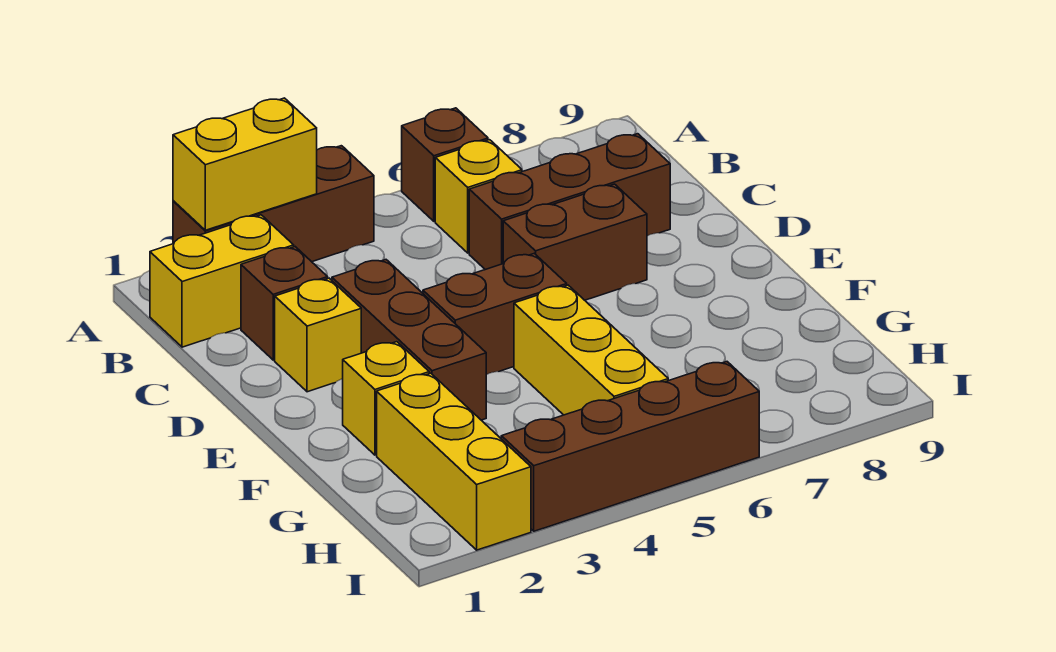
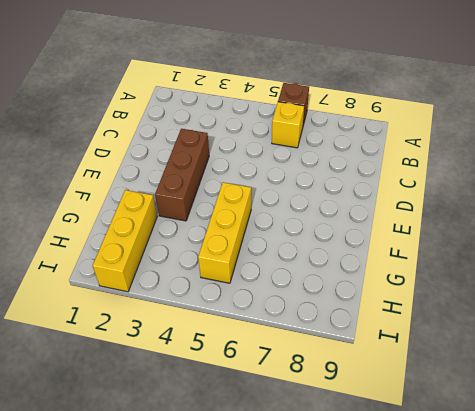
none -> brown brick A2:A4 level 1
none -> yellow brick B1:B2 level 1
none -> brown brick C2 level 1

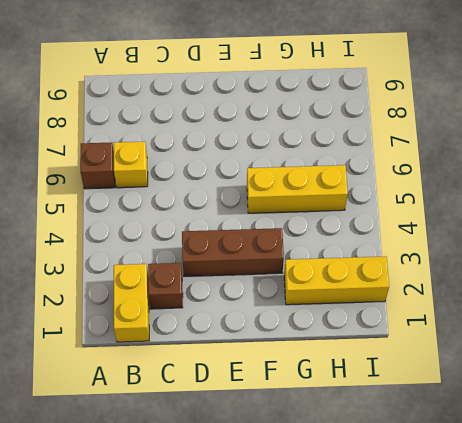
none -> brown brick A2:A4 level 1
none -> brown brick C6:C8 level 1
none -> yellow brick D2 level 1

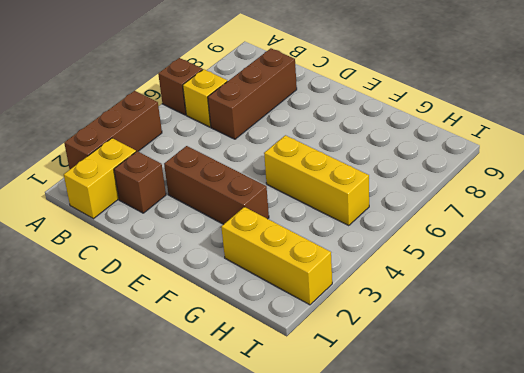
none -> yellow brick D2 level 1
none -> brown brick D6:D7 level 1
none -> brown brick E4:E5 level 1

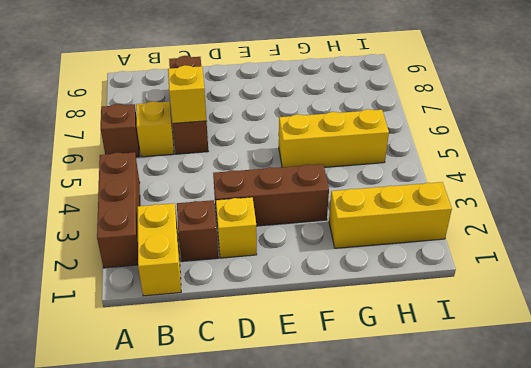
yellow brick C6 level 2 -> yellow brick F2 level 1
none -> brown brick D6:D7 level 1
none -> brown brick E4:E5 level 1
none -> brown brick I3:I6 level 1

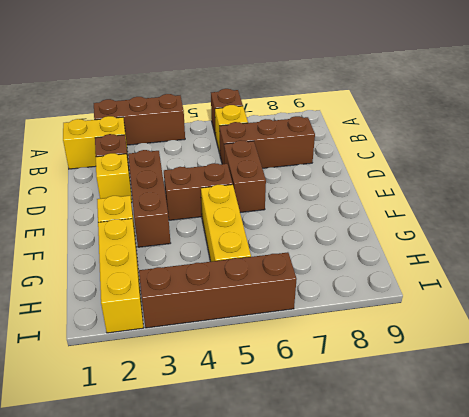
brown brick D6:E6 level 1 -> brown brick D6:D7 level 1
none -> yellow brick A2:A3 level 2

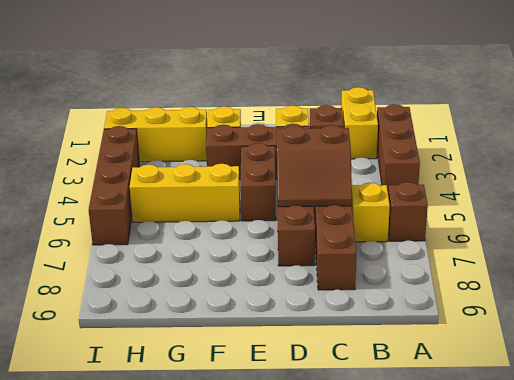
brown slope C5:D6 level 2 top 5 -> none
none -> yellow brick A2:A3 level 2

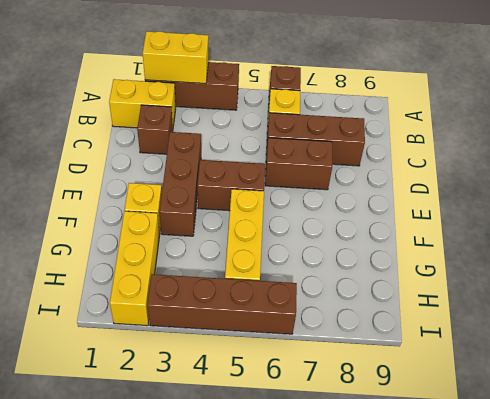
none -> yellow brick D2 level 1

